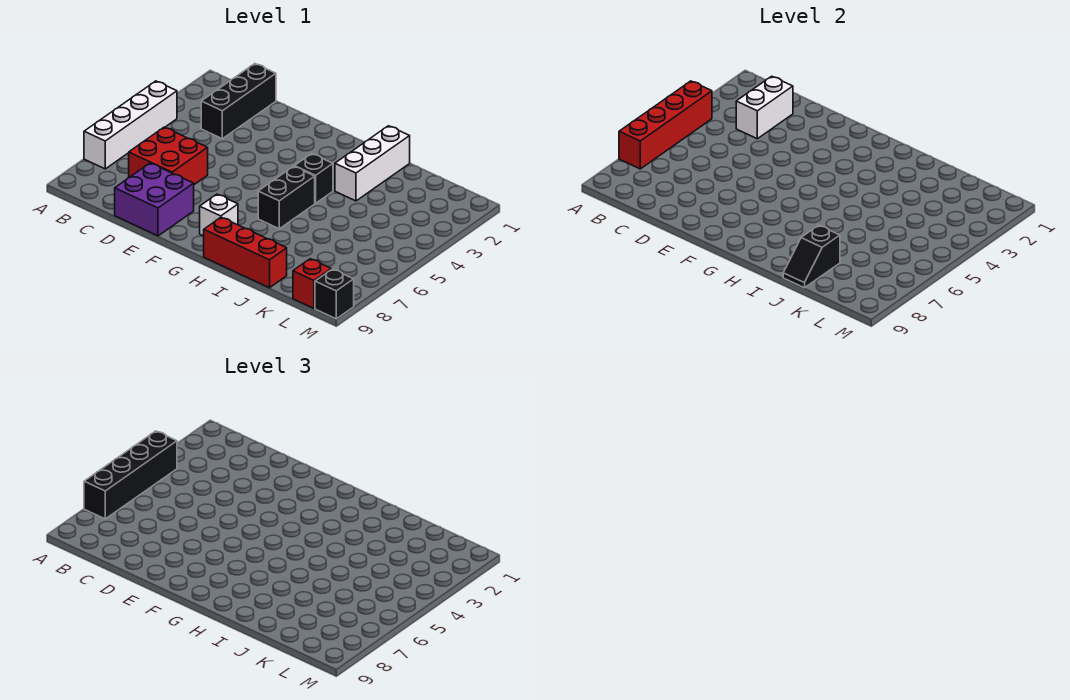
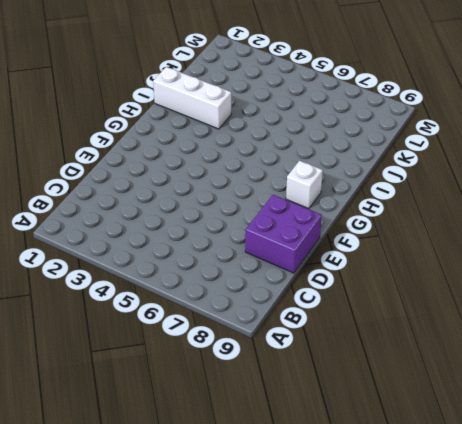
none -> white brick A4:A7 level 1
none -> black brick C1:C3 level 1
none -> red brick C6:D7 level 1

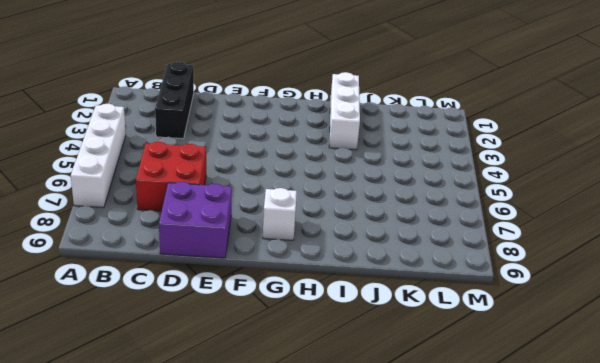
none -> black brick H4 level 1
none -> black brick H5:H6 level 1
none -> red brick H9:J9 level 1

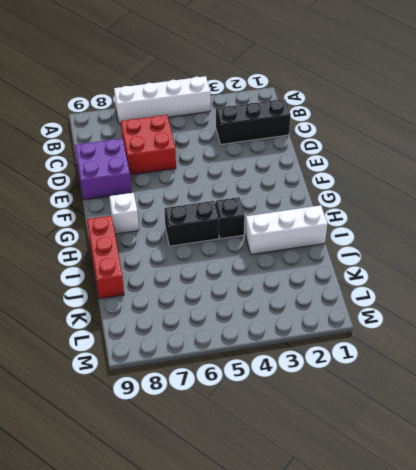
none -> red brick L9 level 1
none -> black brick M9 level 1
none -> red brick A4:A7 level 2

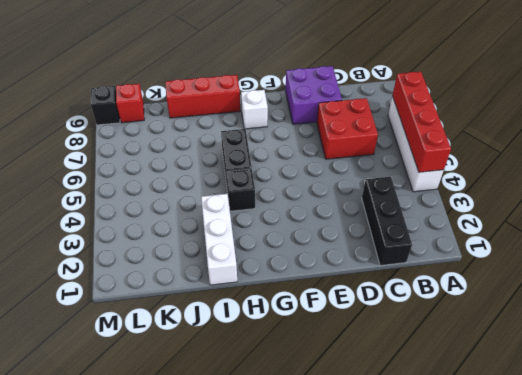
none -> white brick C2:C3 level 2
none -> black slope J8:J9 level 2 top 8
none -> black brick A4:A7 level 3

